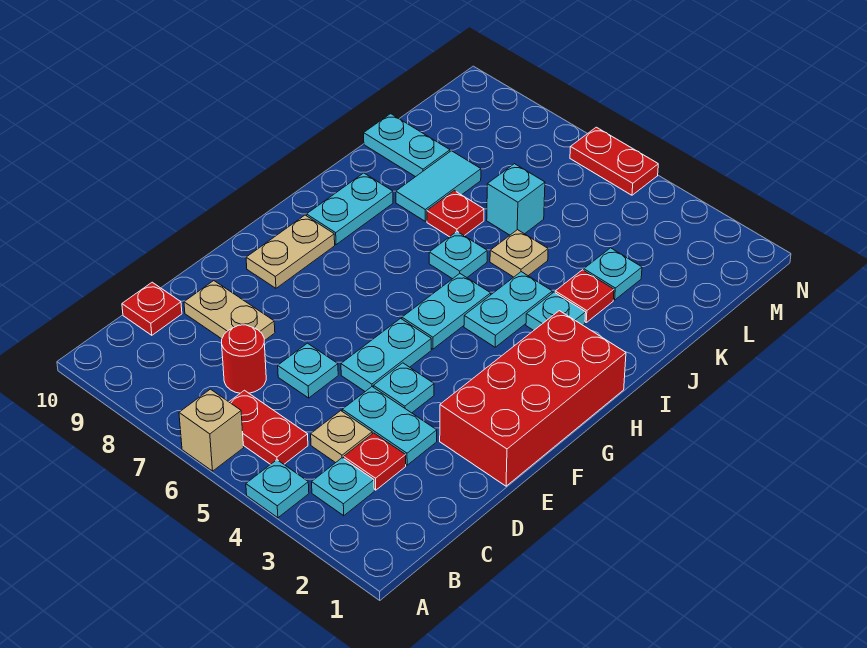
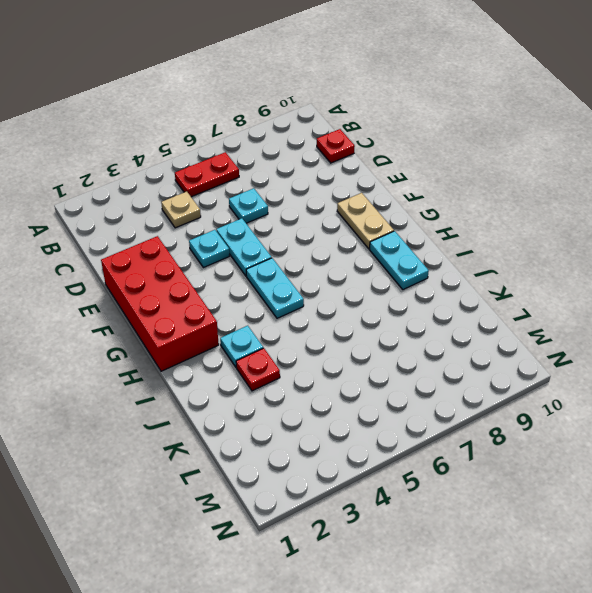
none -> cyan plate A4 level 1
none -> tan brick A6 level 1
none -> cyan plate B3 level 1

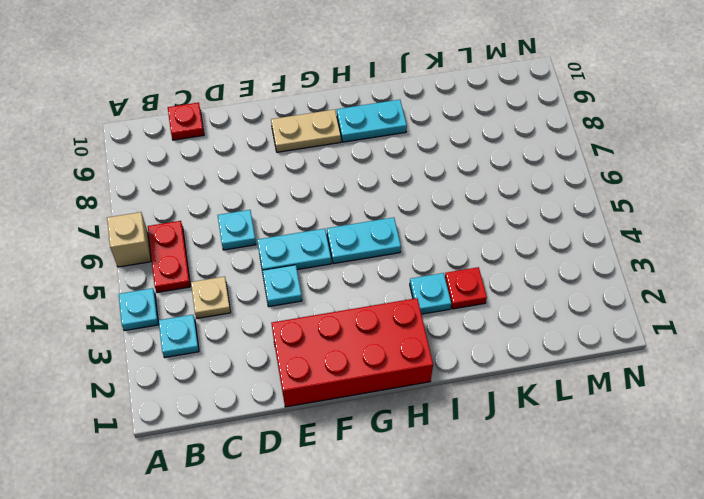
none -> red plate C3 level 1
none -> red round brick C7 level 1
none -> cyan plate D3:D4 level 1

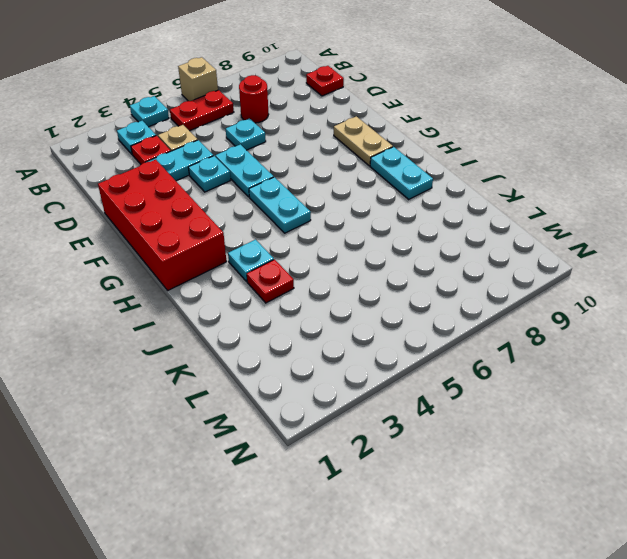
none -> tan plate D8:D9 level 1
none -> cyan plate H4:I4 level 1
none -> cyan plate I6 level 1

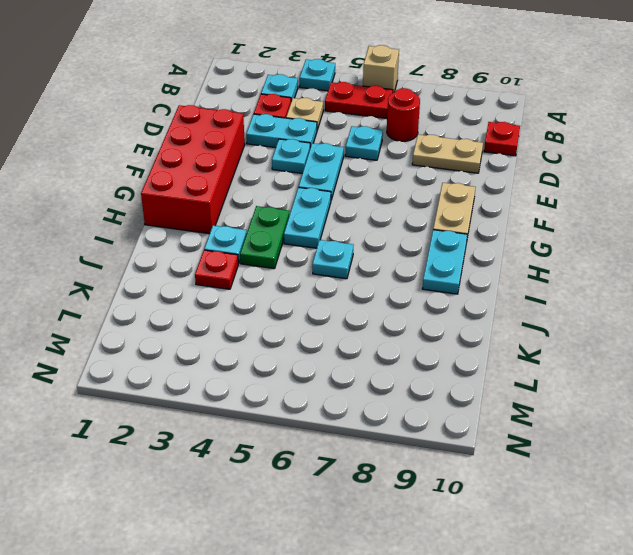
green plate H4:I4 level 1 -> cyan plate H4:I4 level 1
none -> tan plate J5 level 1
none -> red plate J7 level 1
none -> cyan tile J8:K8 level 1

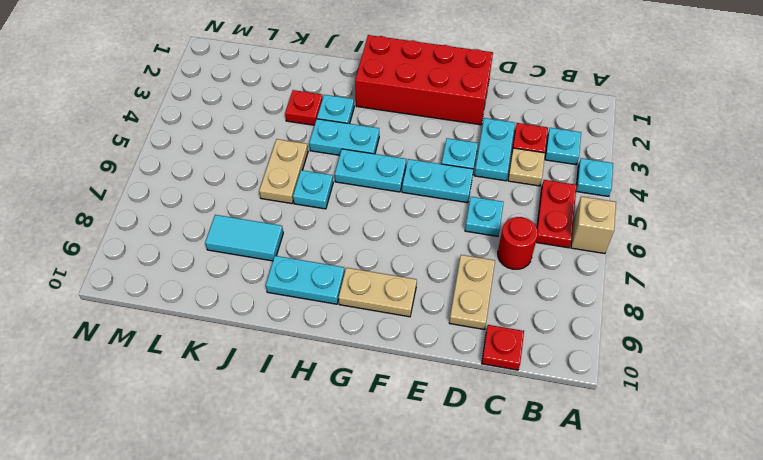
tan plate J5:J6 level 1 -> tan plate J5 level 1
none -> red plate J7 level 1
none -> cyan plate K3 level 1
none -> cyan brick K6 level 1

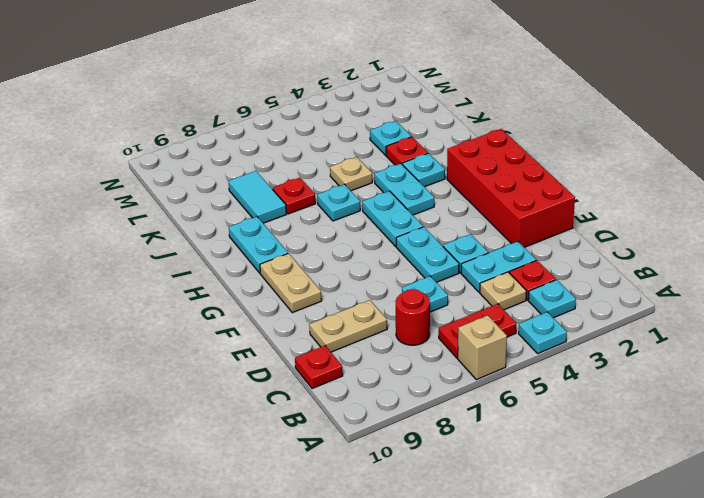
none -> cyan brick K6 level 1
none -> cyan plate K9:K10 level 1
none -> red plate N5:N6 level 1

